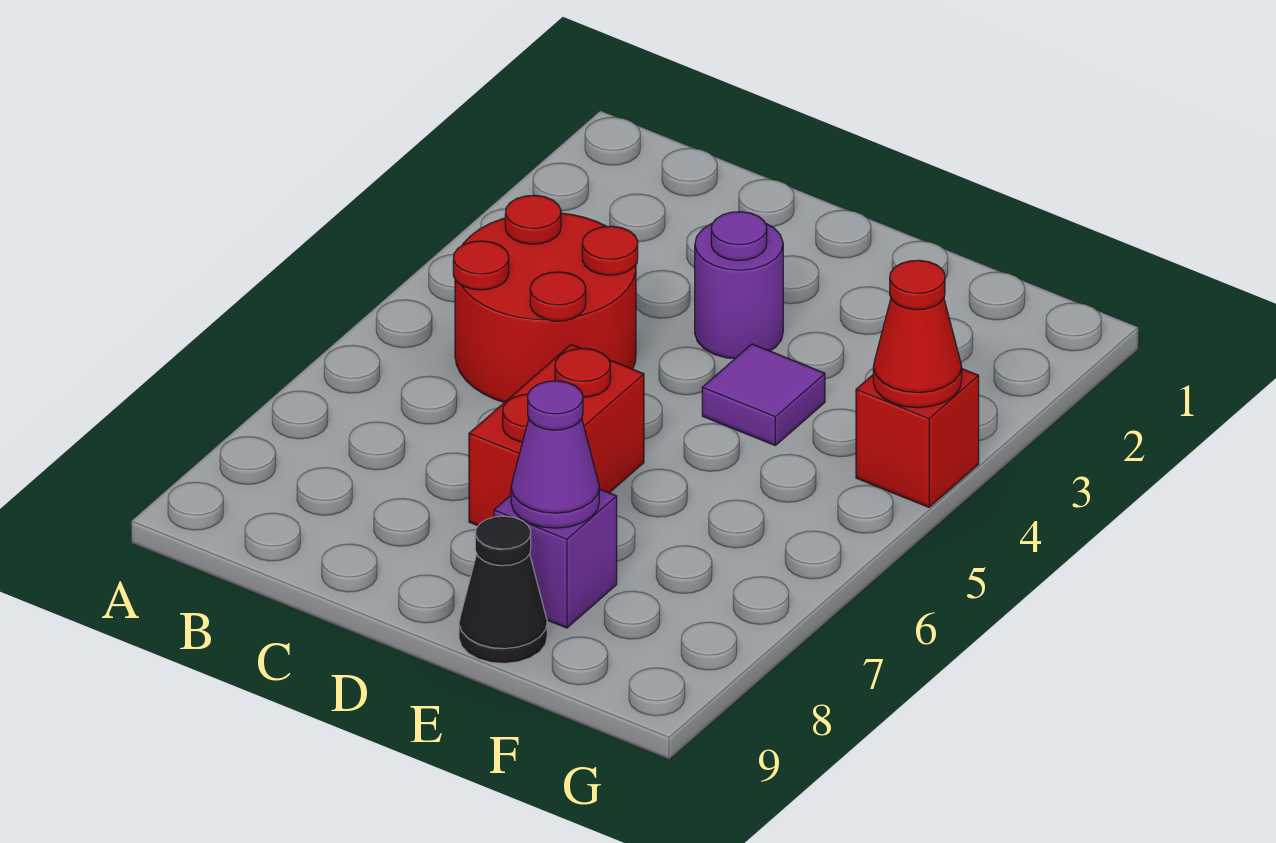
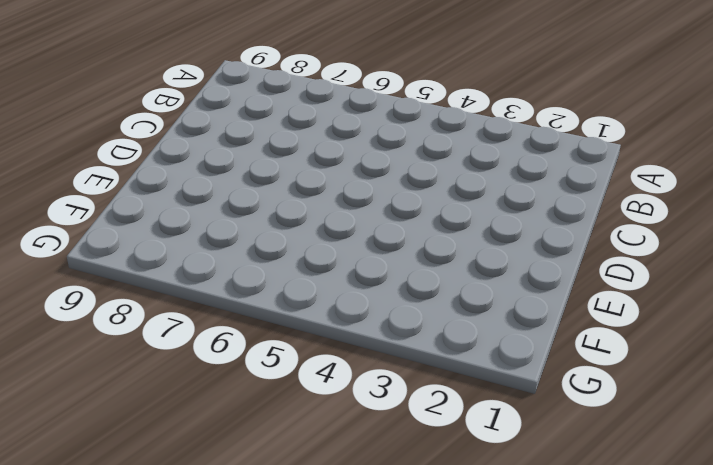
none -> red round brick B4:C5 level 1
none -> purple round brick D3 level 1

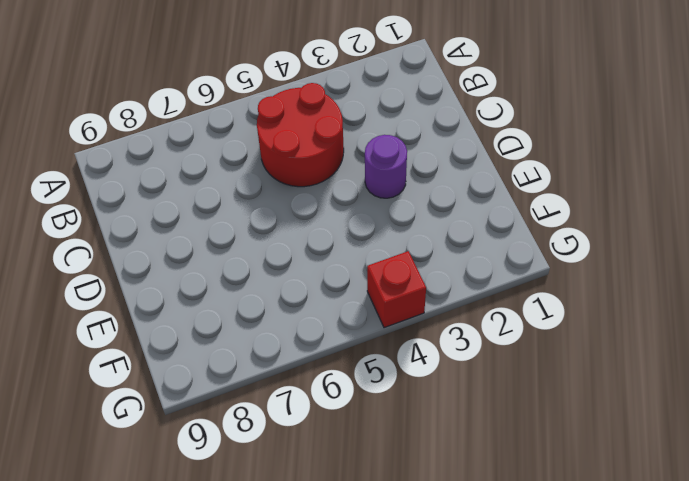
none -> red brick D6:D7 level 1
none -> purple tile E4 level 1

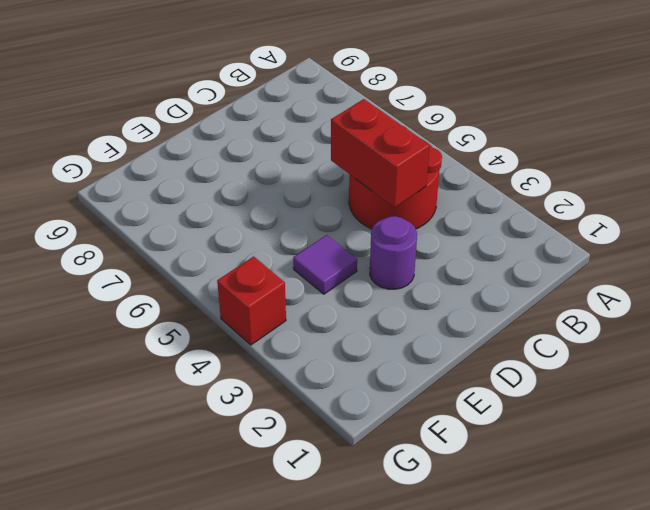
red brick C4:C5 level 2 -> red brick D6:D7 level 1
none -> purple brick E8 level 1
none -> black cone E9 level 1

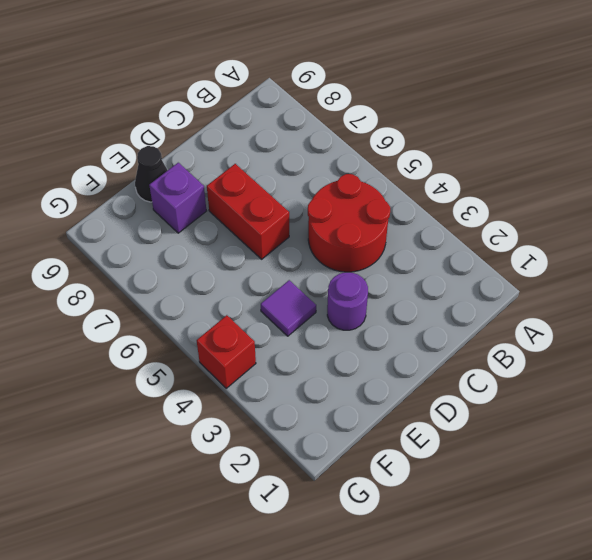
none -> purple cone E8 level 2
none -> red cone G4 level 2

